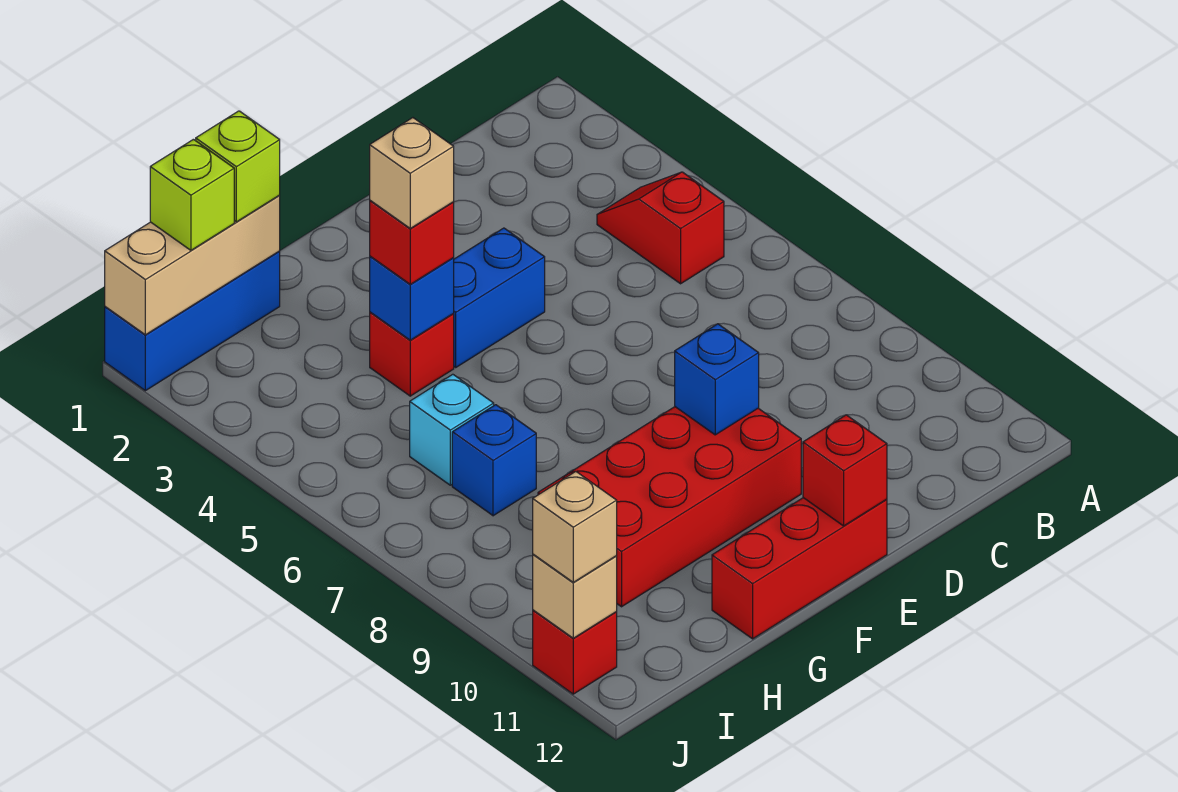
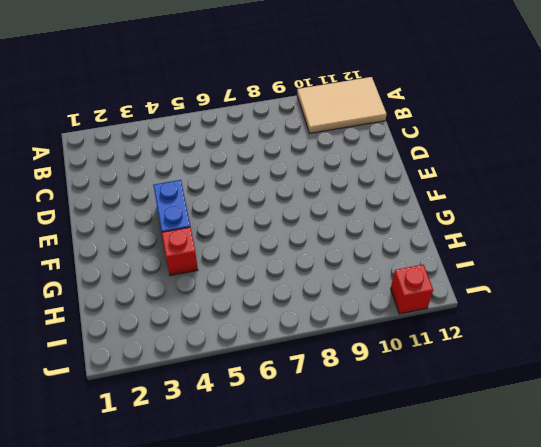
tan tile A10:B12 level 1 -> none
none -> red slope B4:B5 level 1 top 5
none -> red brick E9:H10 level 1
none -> red brick E12:G12 level 1

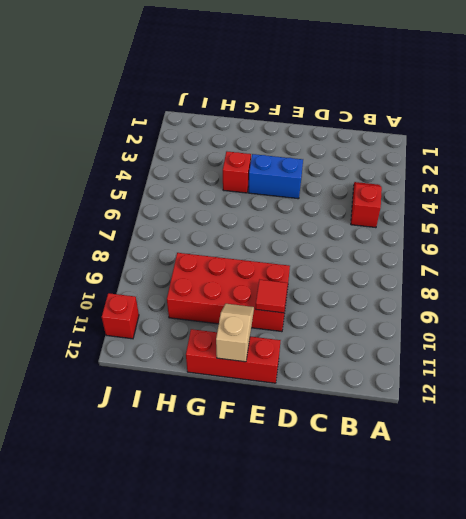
red tile E10 level 2 -> none
tan slope F11:F12 level 2 top 12 -> none
none -> blue brick H1:J1 level 1
none -> cyan brick H6 level 1
none -> blue brick H7 level 1

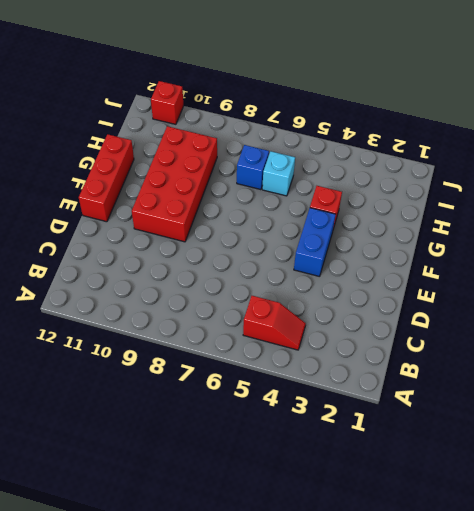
none -> blue brick H1:J1 level 1
none -> blue brick E9 level 2
none -> red brick E12 level 2

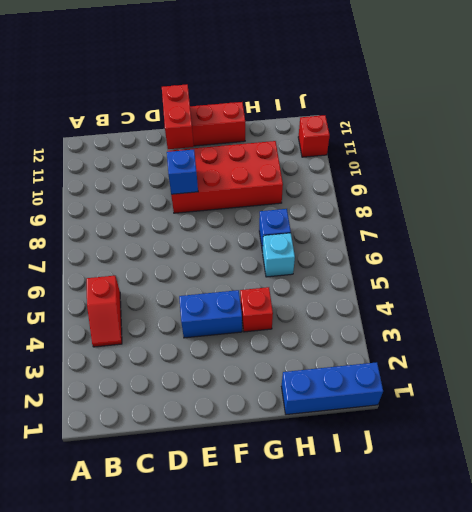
red brick E11:E12 level 2 -> red brick E12 level 2
none -> blue brick G4 level 2
none -> tan brick H1:J1 level 2
none -> tan brick J11 level 2

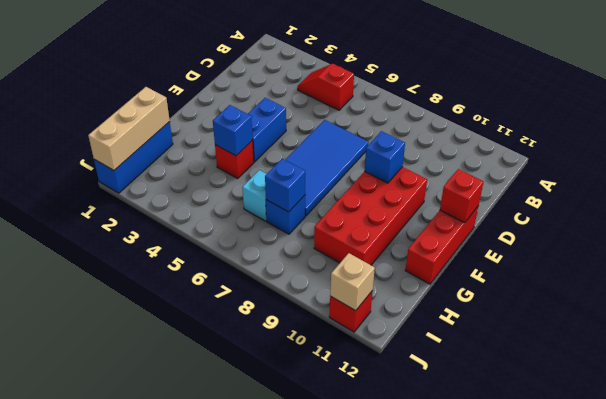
blue tile D6:G7 level 1 -> none
blue brick H7 level 2 -> none
none -> red brick G4 level 3
none -> lime brick H1 level 3
none -> lime brick I1 level 3

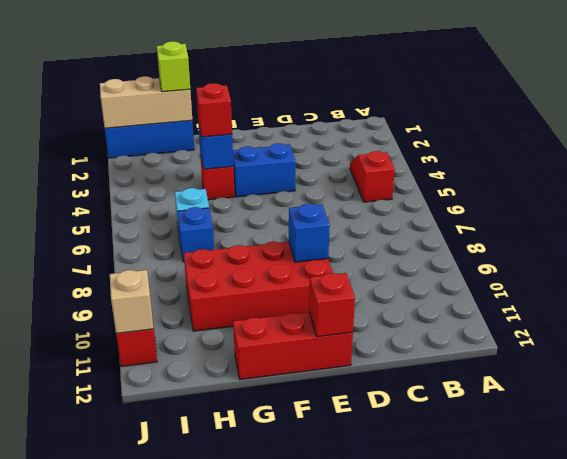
none -> lime brick I1 level 3
none -> tan brick J11 level 3
none -> tan brick G4 level 4

